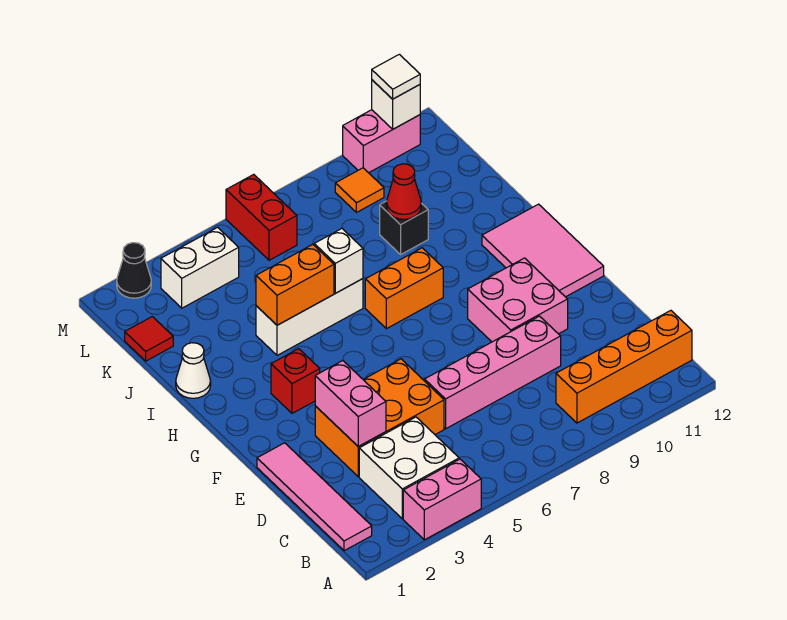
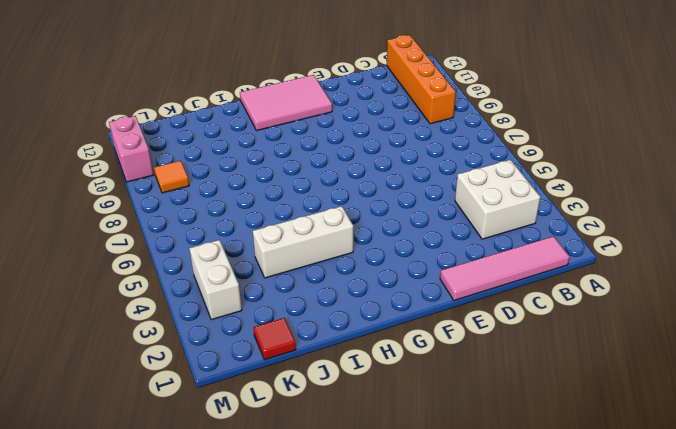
white brick H4:J4 level 1 -> white brick I4:I6 level 1
none -> pink brick A3:A4 level 1
none -> orange brick D3:E5 level 1
none -> pink brick D6:D9 level 1

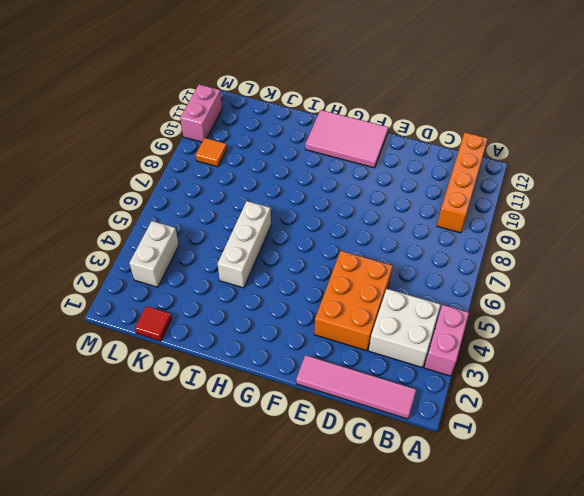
none -> pink brick D6:D9 level 1
none -> pink brick E9:F10 level 1
none -> red brick G3 level 1

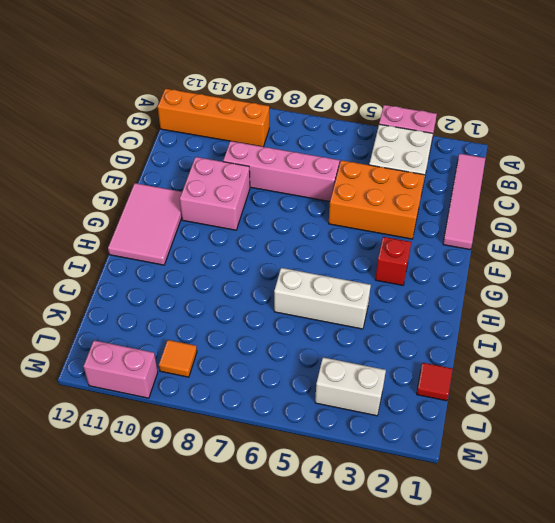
none -> orange brick H7:H8 level 1
none -> white cone I1 level 1
none -> black brick J9 level 1

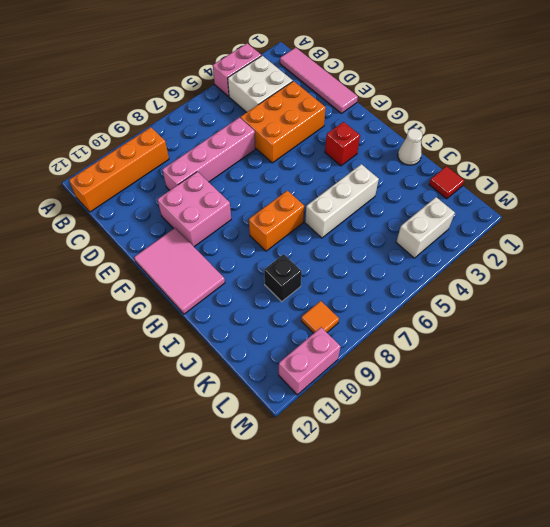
none -> red brick L6:M6 level 1
none -> black cone M2 level 1
none -> pink brick D3:E3 level 2

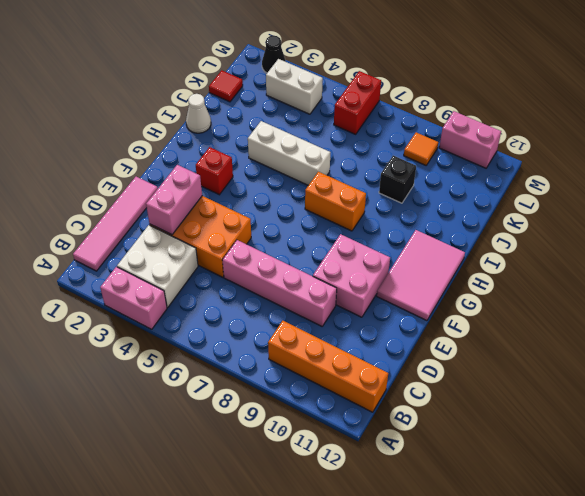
none -> orange brick I4:I5 level 2
none -> white brick I6 level 2
none -> red cone J9 level 2

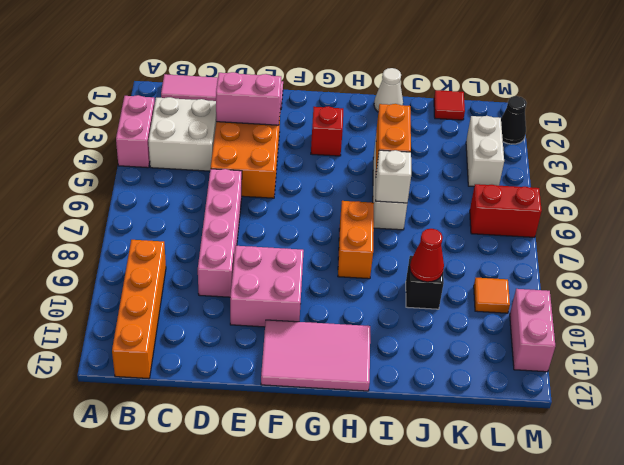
none -> white brick M11 level 2
none -> white tile M11 level 3

